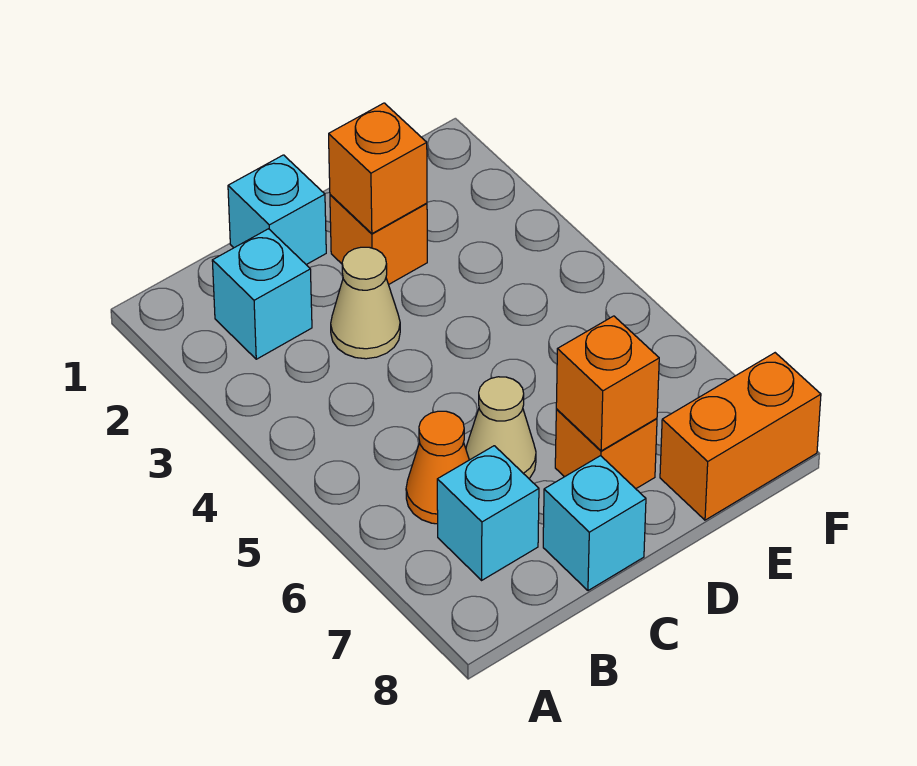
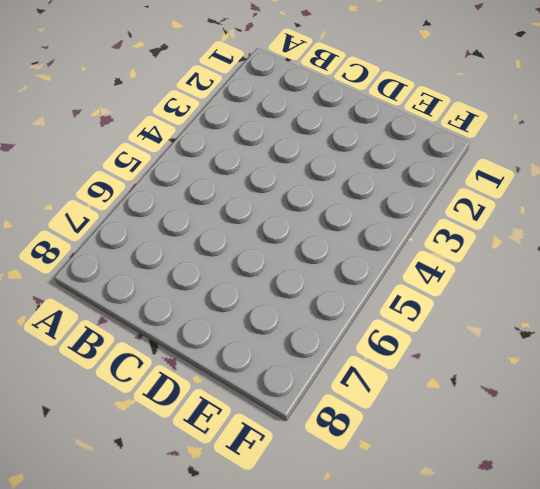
none -> cyan brick B2 level 1
none -> orange cone B6 level 1
none -> cyan brick B7 level 1

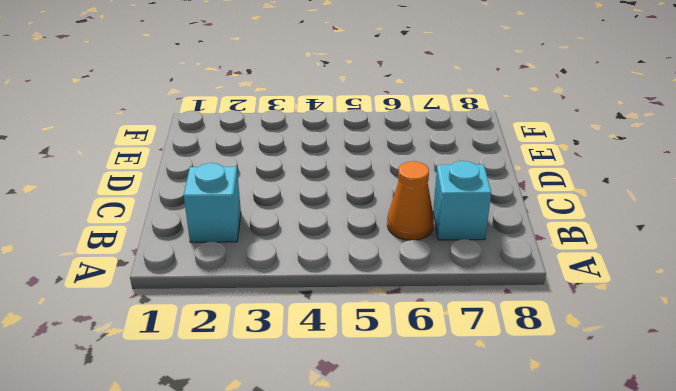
none -> cyan brick C1 level 1
none -> tan cone C3 level 1
none -> tan cone C6 level 1

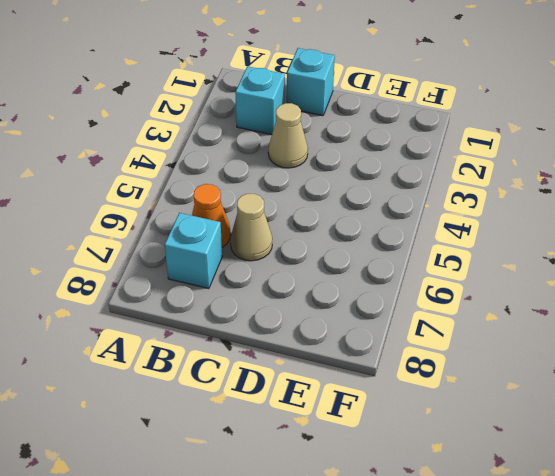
none -> cyan brick C8 level 1
none -> orange brick D2 level 1
none -> orange brick D7 level 1

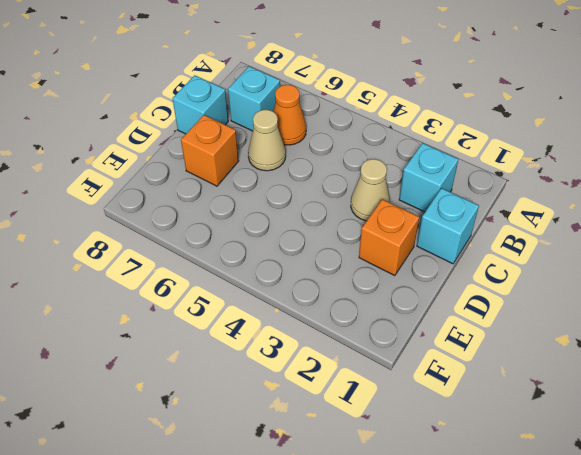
none -> orange brick E8:F8 level 1
none -> orange brick D2 level 2
none -> orange brick D7 level 2

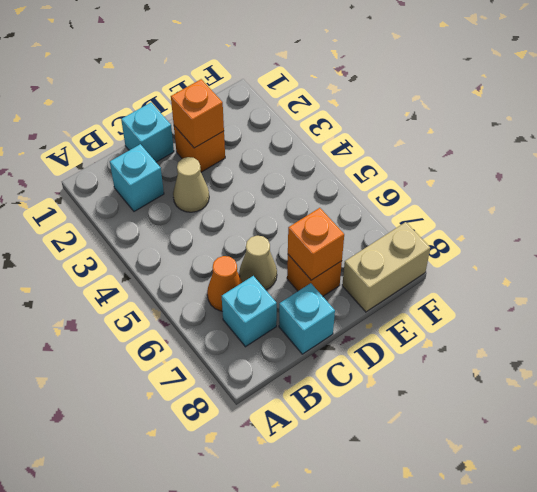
tan brick E8:F8 level 1 -> orange brick E8:F8 level 1

